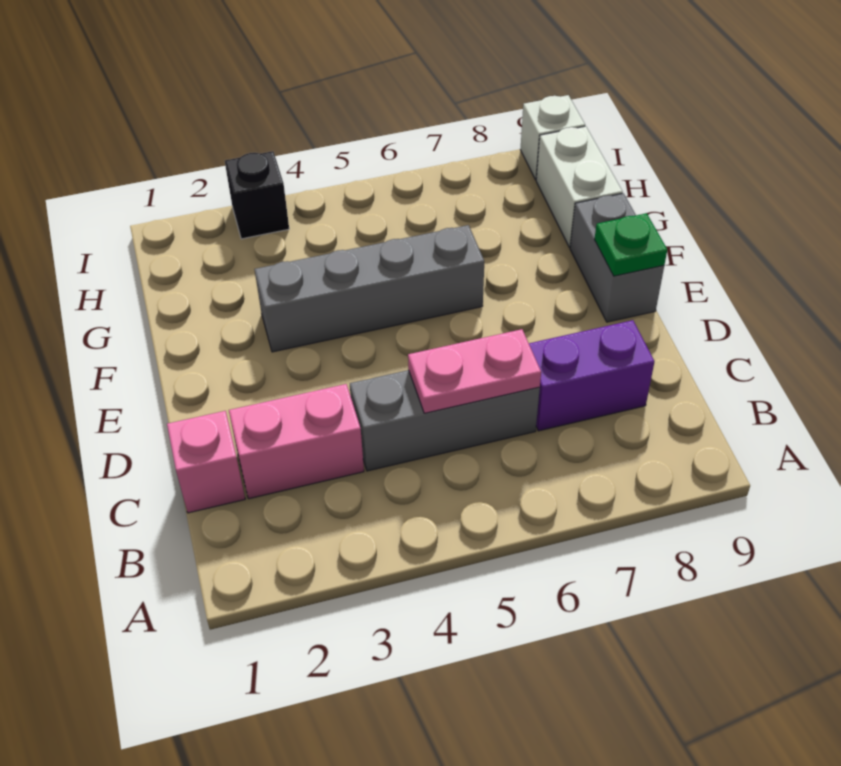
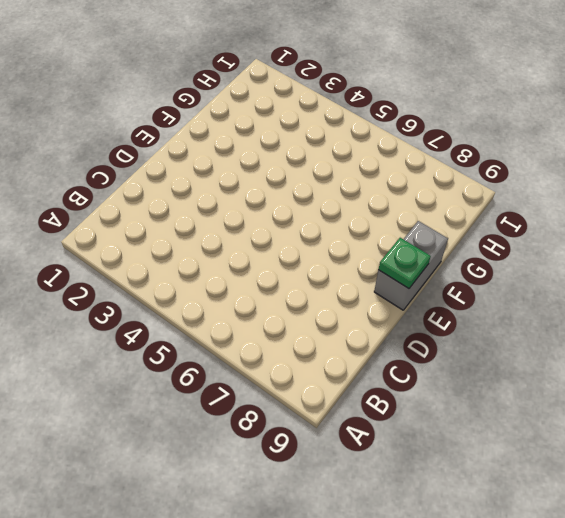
none -> pink brick C1 level 1
none -> pink brick C2:C3 level 1

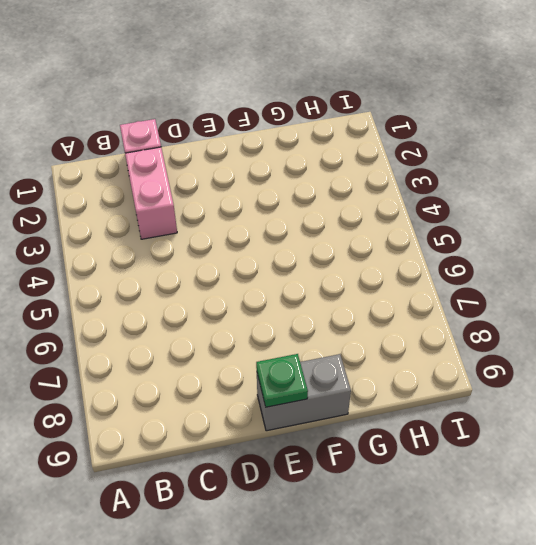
none -> grey brick C4:C6 level 1
none -> purple brick C7:C8 level 1

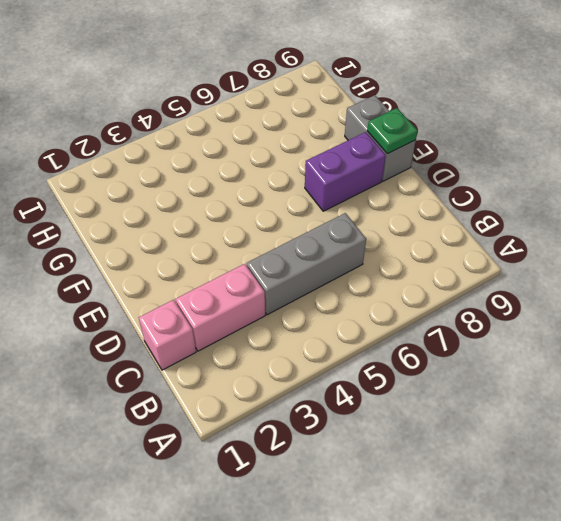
purple brick E7:E8 level 1 -> purple brick C7:C8 level 1
none -> grey brick F3:F6 level 1
none -> white brick G9:H9 level 1

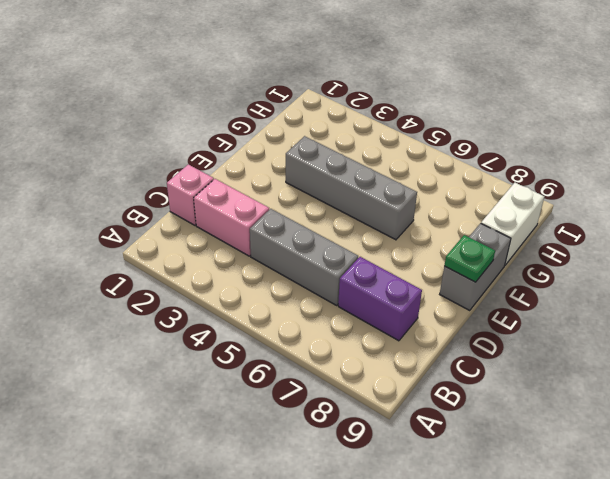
none -> black brick I3 level 1
none -> white brick I9 level 1

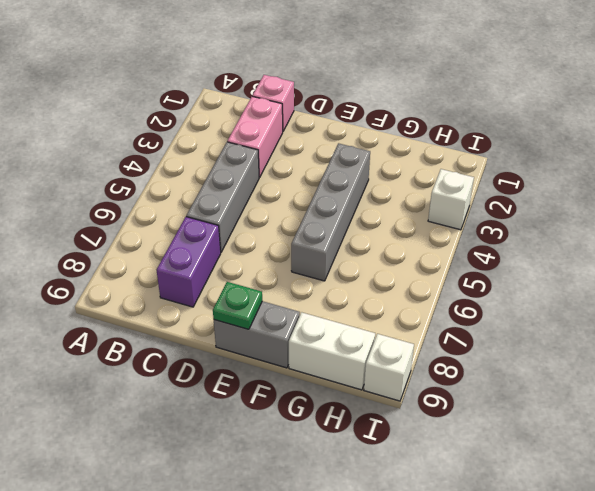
white brick I3 level 1 -> black brick I3 level 1
none -> pink plate C5:C6 level 2

